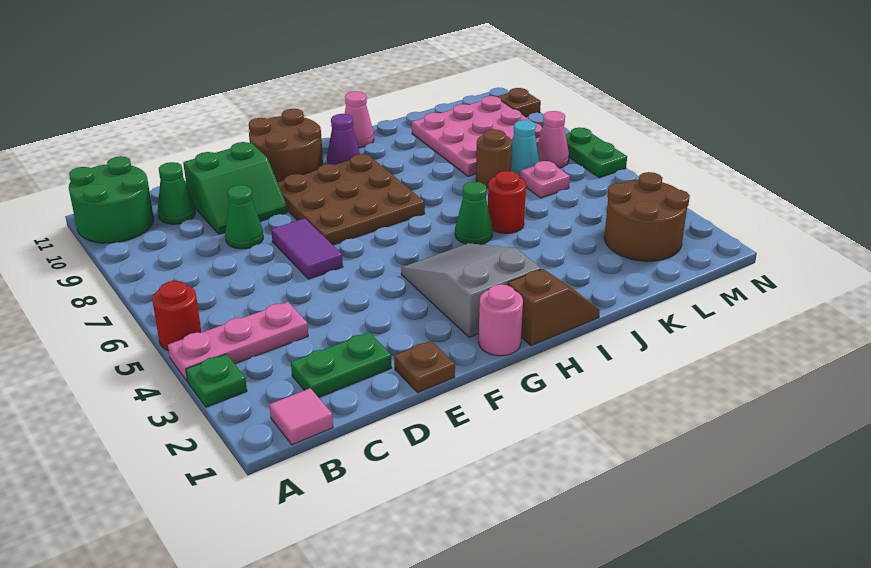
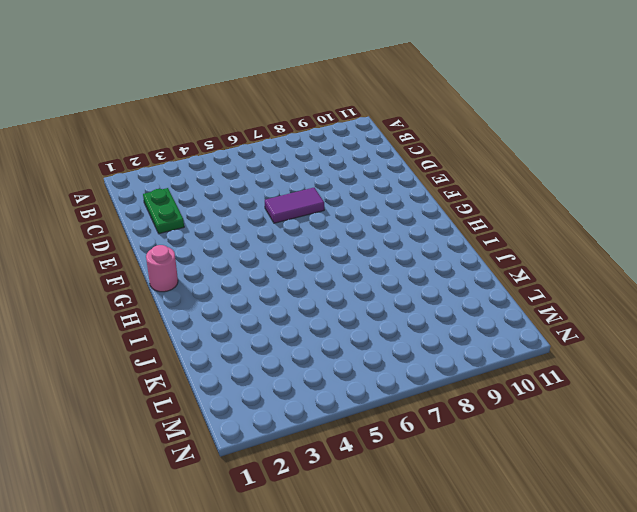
none -> green plate A3 level 1
none -> pink plate A4:C4 level 1
none -> red round brick A5 level 1

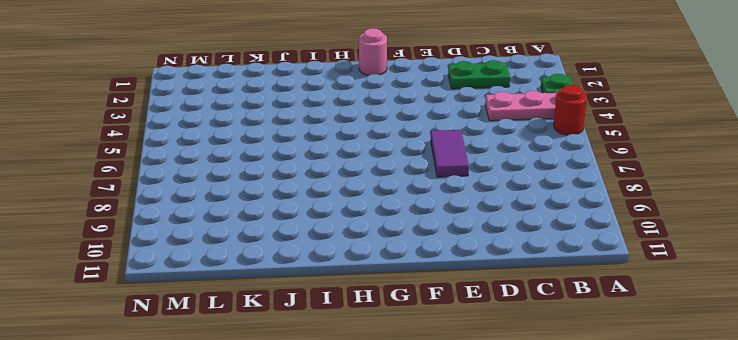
none -> green round brick A10:B11 level 1
none -> pink tile B1 level 1
none -> green cone C10 level 1

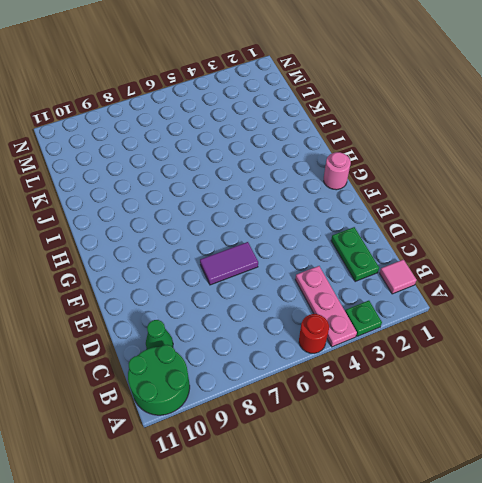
none -> green cone D8 level 1
none -> green slope D9:E10 level 1 top 10
none -> brown plate E1 level 1

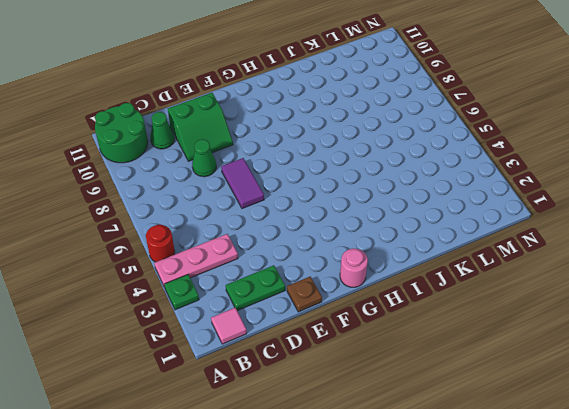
none -> brown plate F7:H9 level 1
none -> brown round brick F10:G11 level 1
none -> grey slope G2:H4 level 1 top 2

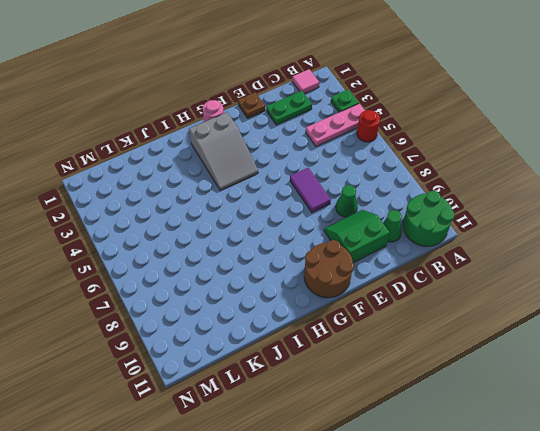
none -> brown plate F7:H9 level 1
none -> brown slope H1:I1 level 1 top H
none -> purple cone H10 level 1

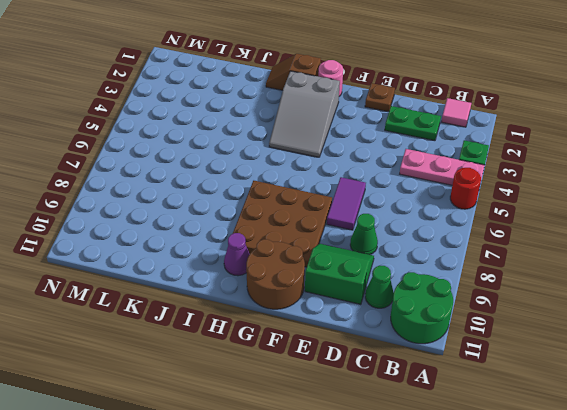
none -> green cone I5 level 1
none -> pink cone I11 level 1
none -> red round brick J5 level 1

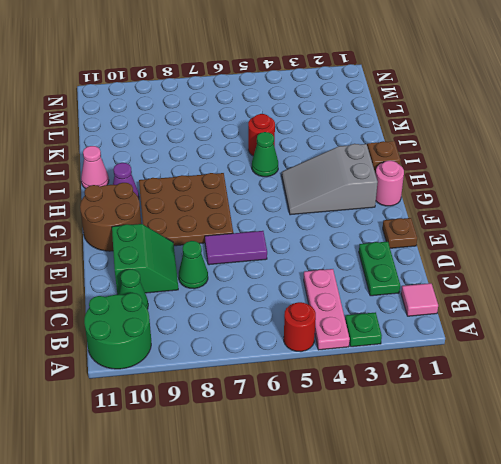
none -> brown round brick K7 level 1
none -> pink plate K8:M10 level 1
none -> brown round brick L2:M3 level 1

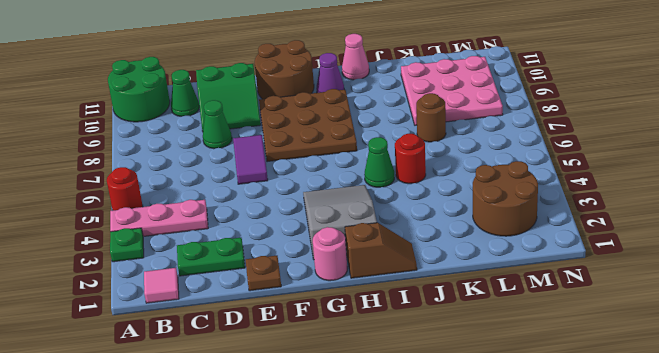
none -> pink plate L6 level 1
none -> cyan cone L7 level 1
none -> pink cone M7 level 1

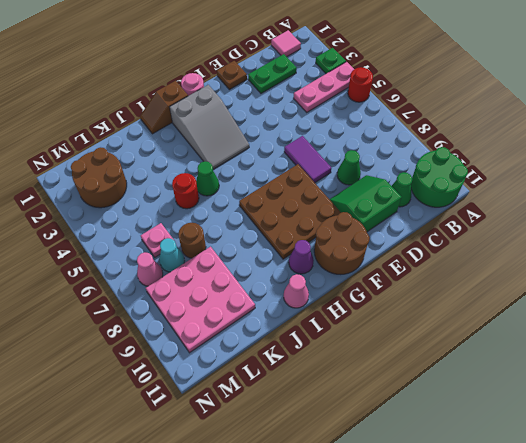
none -> green plate N6:N7 level 1
none -> brown plate N10 level 1

